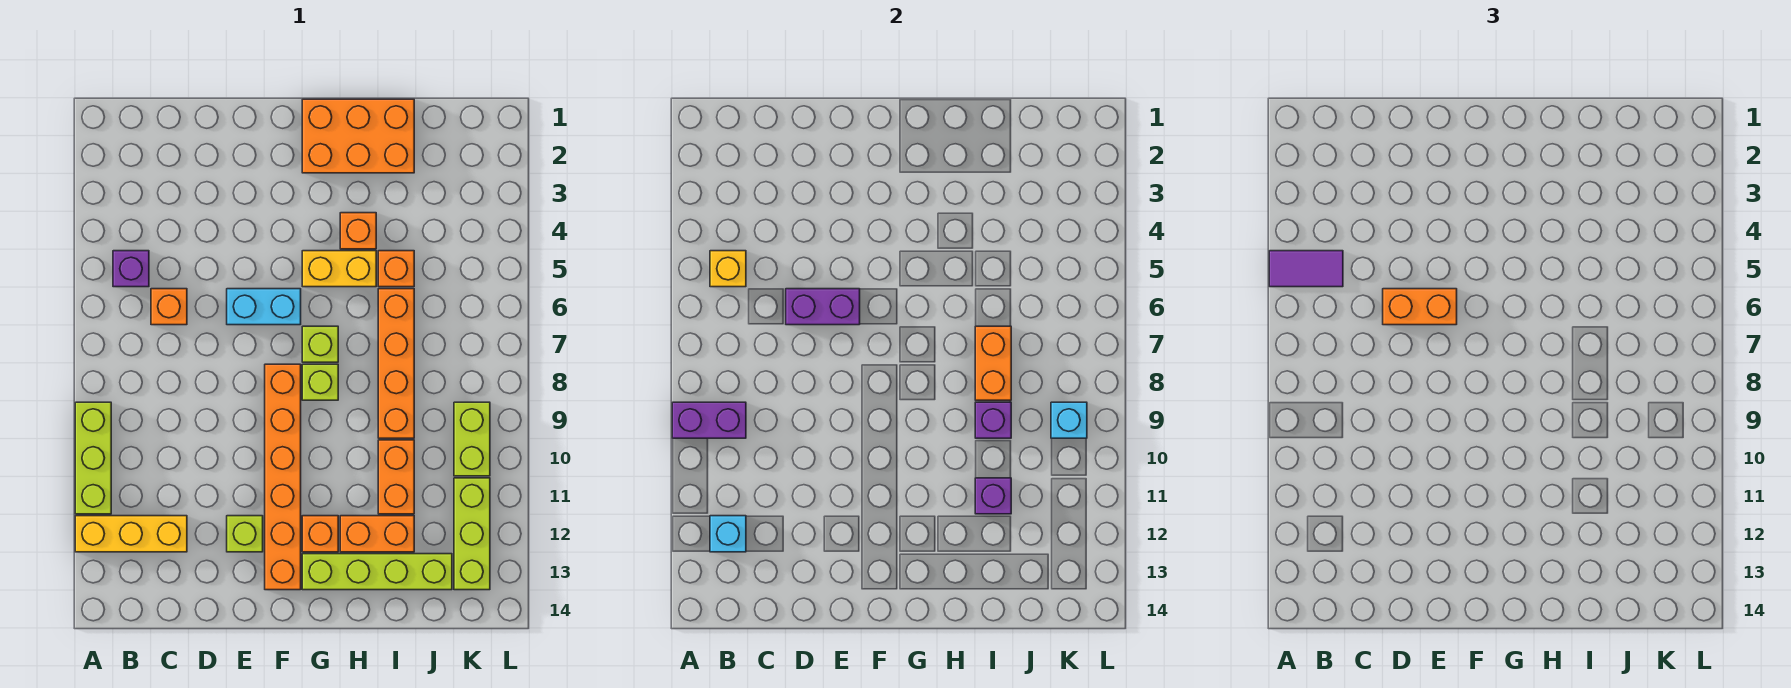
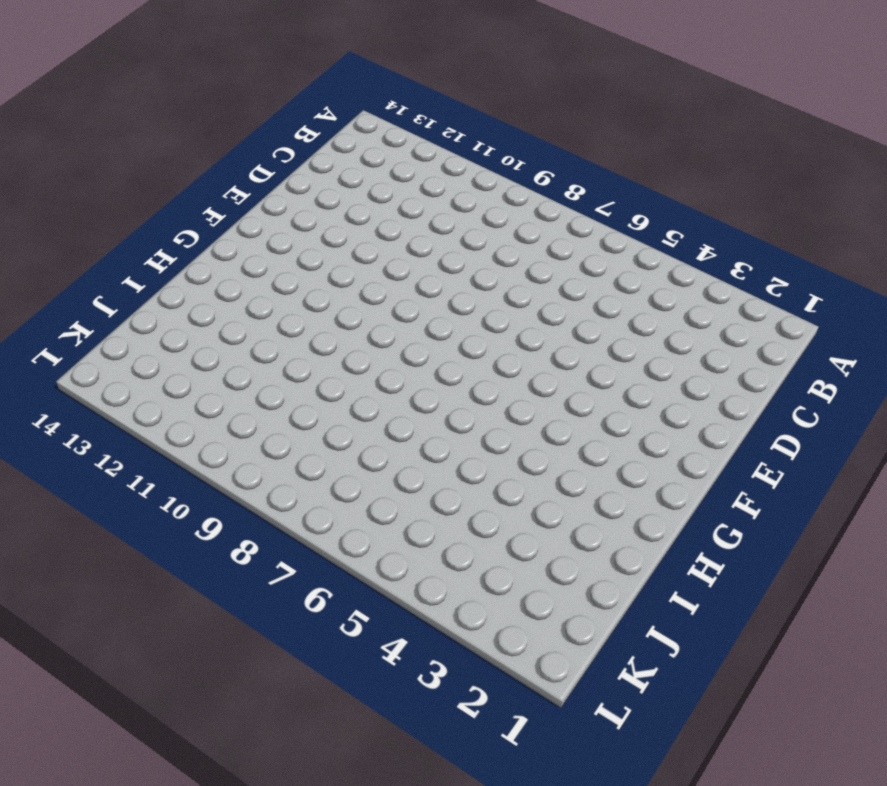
none -> lime brick A9:A11 level 1
none -> yellow brick A12:C12 level 1
none -> purple brick B5 level 1
none -> orange brick C6 level 1

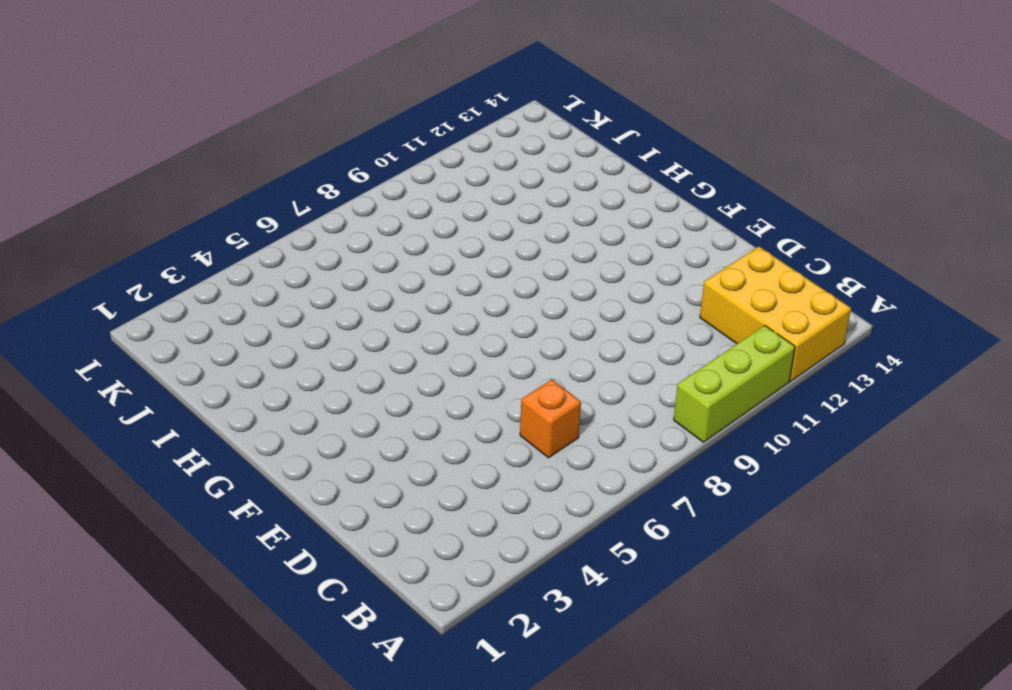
yellow brick A12:C13 level 1 -> yellow brick A12:C12 level 1
none -> purple brick B5 level 1
none -> cyan brick E6:F6 level 1
none -> lime brick E12 level 1
none -> orange brick F8:F13 level 1

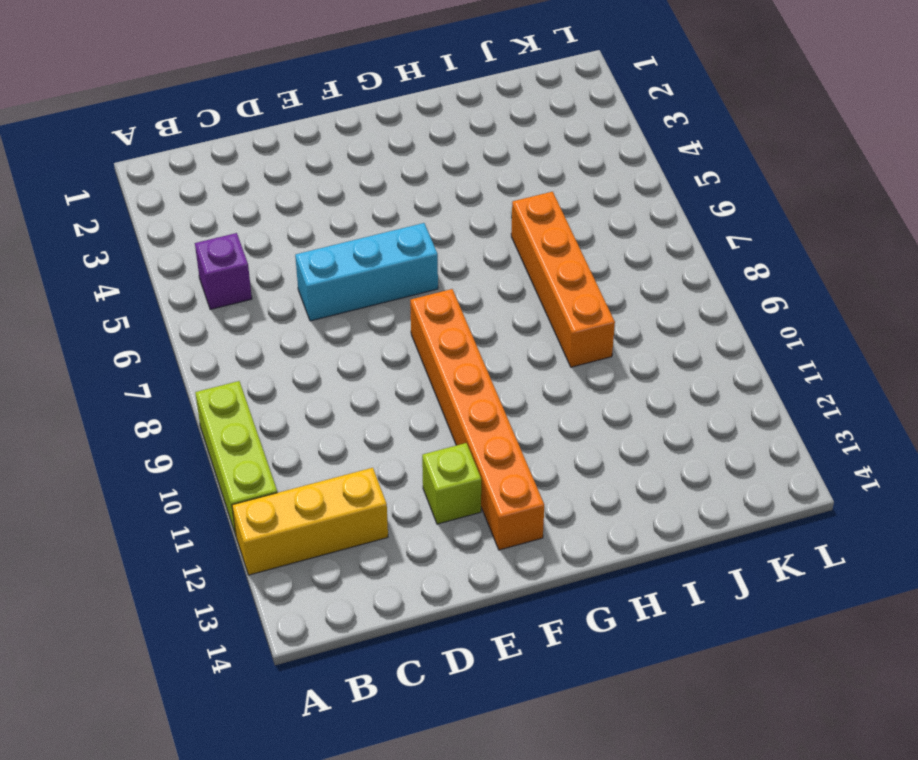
cyan brick D6:F6 level 1 -> cyan brick E6:F6 level 1
none -> orange brick C6 level 1
none -> orange brick G1:I2 level 1
none -> yellow brick G5:H5 level 1
none -> lime brick G7 level 1

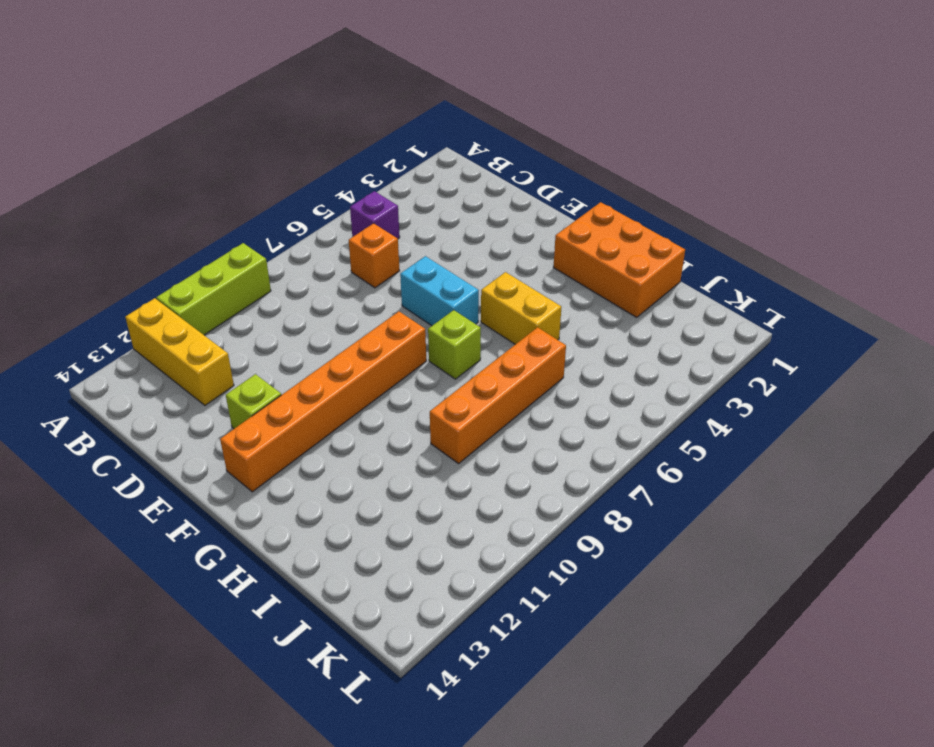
none -> lime brick G8 level 1
none -> orange brick G12 level 1
none -> lime brick G13:J13 level 1
none -> orange brick H4 level 1

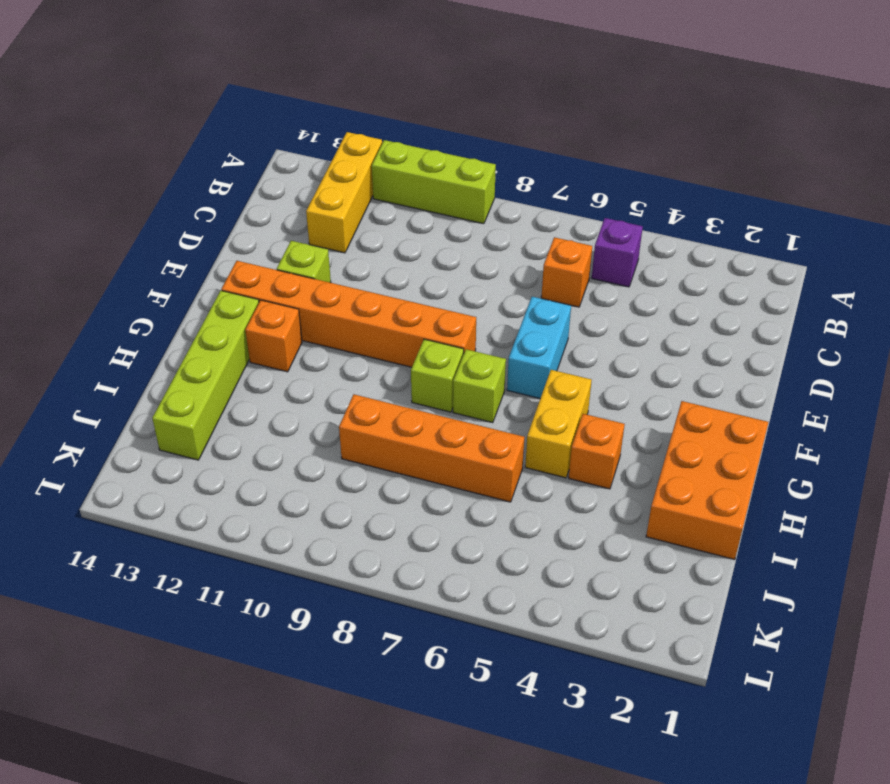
none -> orange brick H12:I12 level 1
none -> orange brick I5 level 1
none -> orange brick I10:I11 level 1
none -> lime brick K9:K10 level 1

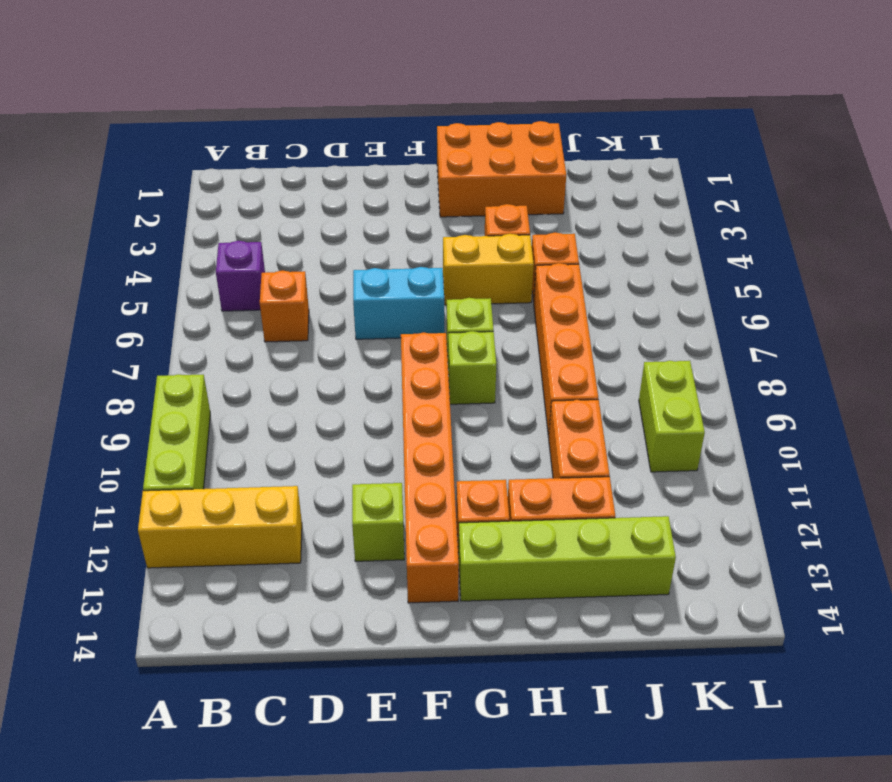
none -> lime brick K11:K13 level 1
none -> purple brick A9:B9 level 2
none -> yellow brick B5 level 2
none -> cyan brick B12 level 2

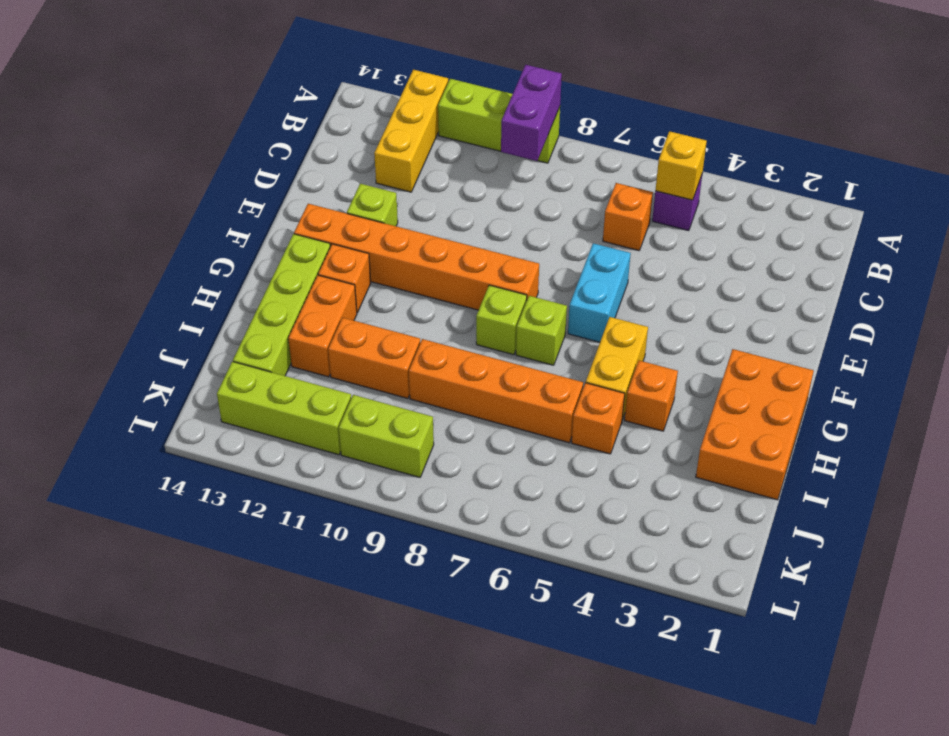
none -> cyan brick B12 level 2
none -> purple brick D6:E6 level 2
none -> orange brick I7:I8 level 2
none -> purple brick I9 level 2

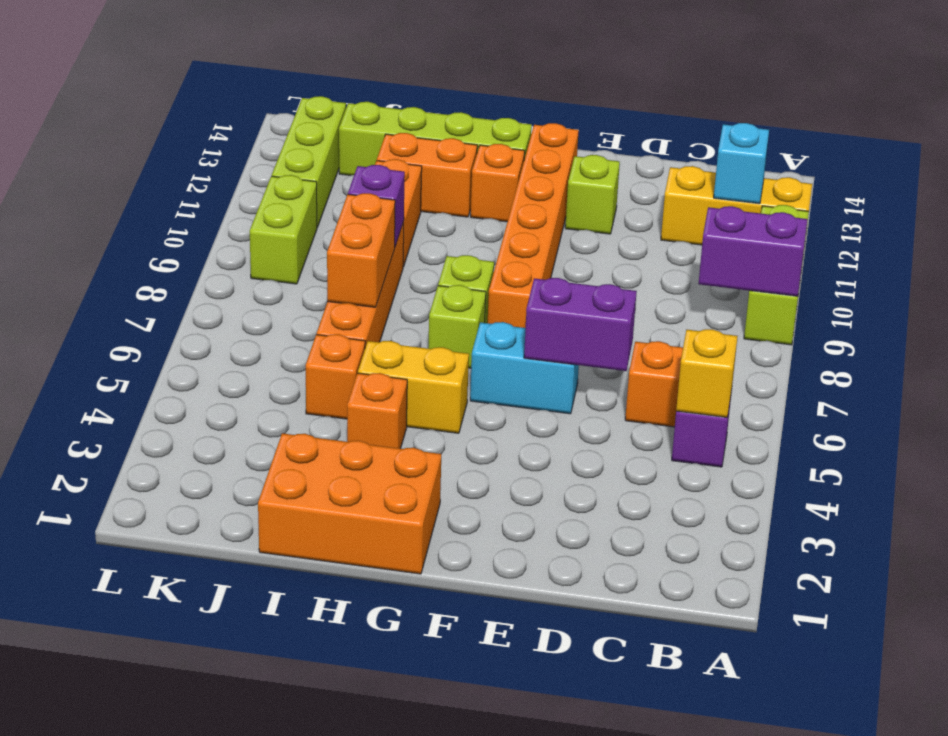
none -> purple brick I11 level 2
none -> cyan brick K9 level 2
none -> purple tile A5:B5 level 3
none -> orange brick D6:E6 level 3

